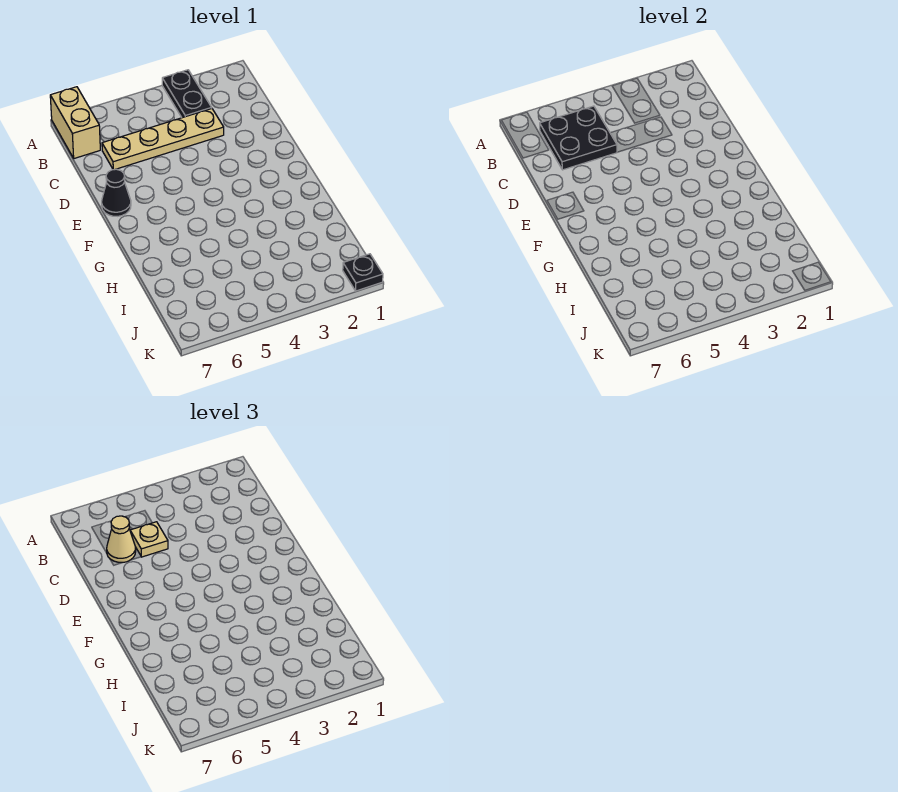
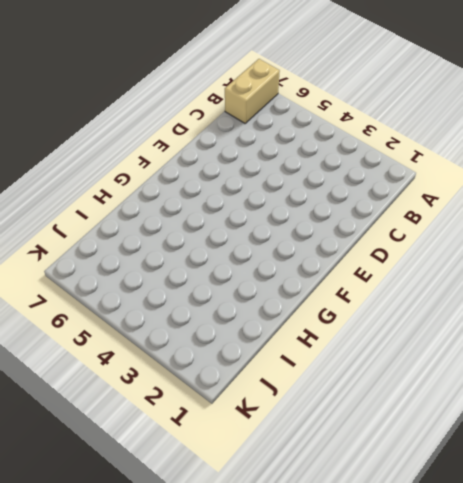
none -> black plate A3:B3 level 1
none -> tan plate C3:C6 level 1

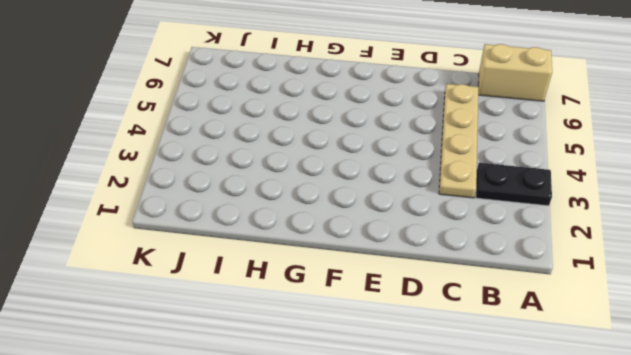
none -> black cone E7 level 1
none -> black plate K1 level 1

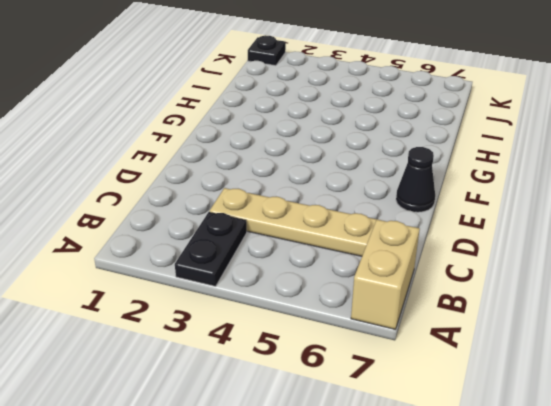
none -> black plate B5:C6 level 2
none -> tan plate C5 level 3

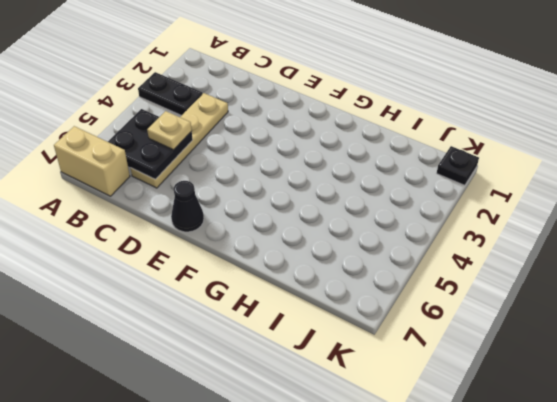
none -> tan cone C6 level 3

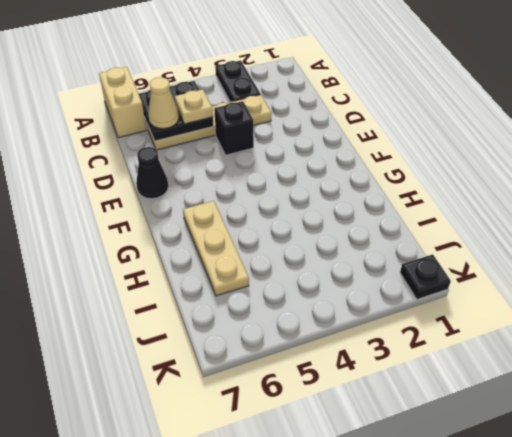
black brick D4 level 1 -> none
tan plate G6:I6 level 1 -> none

